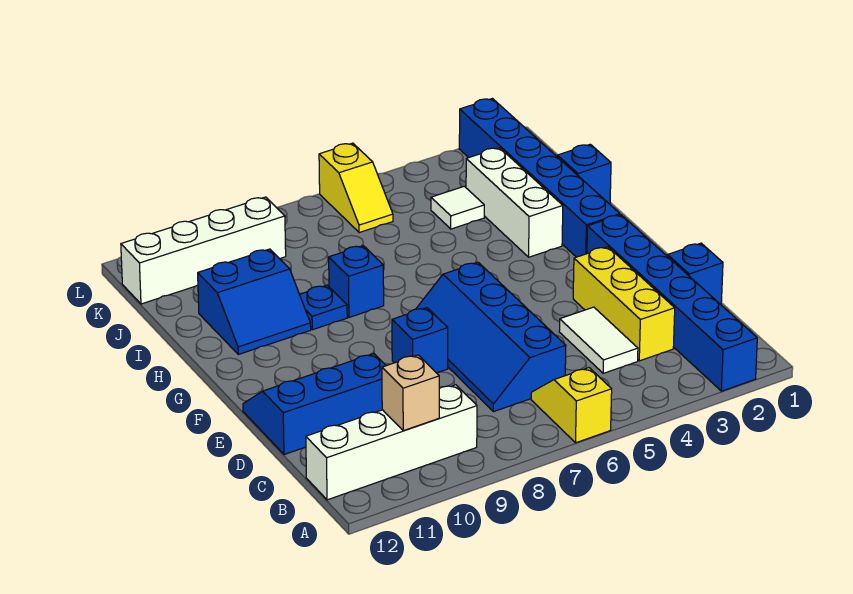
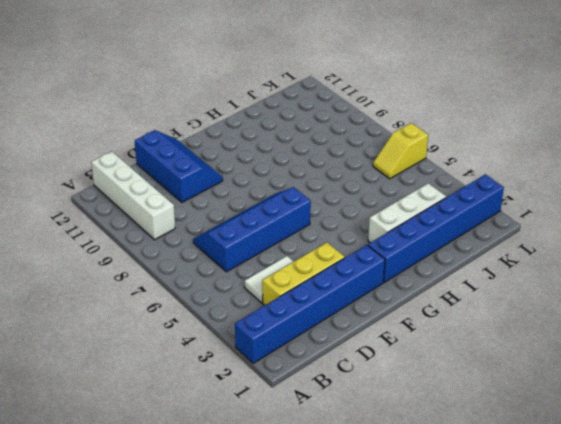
none -> yellow slope A6:B6 level 1 top A
none -> blue brick D1 level 1
none -> blue brick E8 level 1

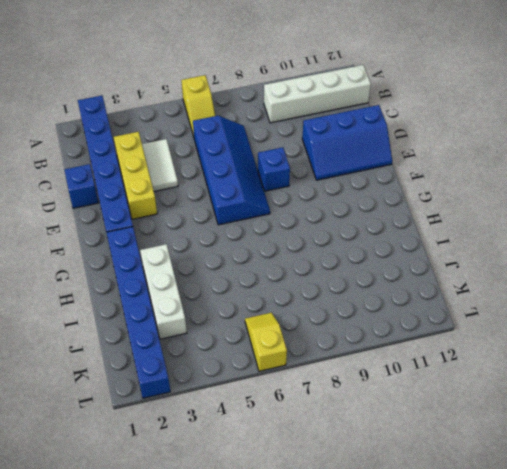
none -> blue brick H8 level 1
none -> blue plate H9 level 1
none -> blue slope H10:I11 level 1 top I

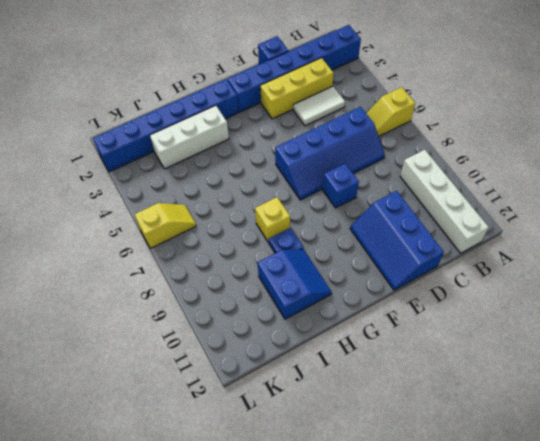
yellow brick H8 level 1 -> blue brick H8 level 1
none -> blue brick I1 level 1
none -> white tile J4 level 1
none -> white brick K9:K12 level 1

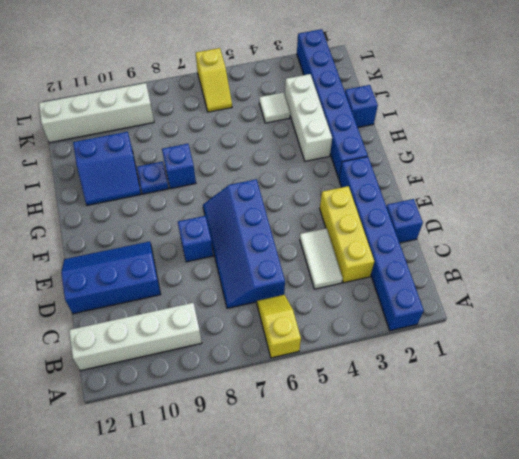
none -> tan brick B10 level 2

